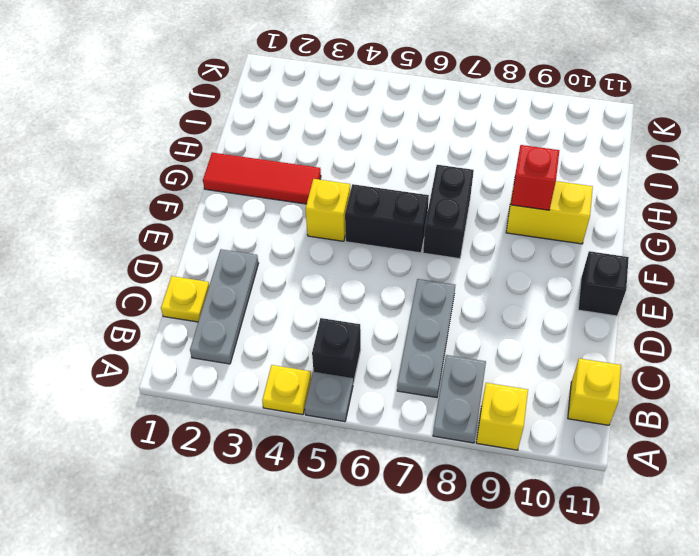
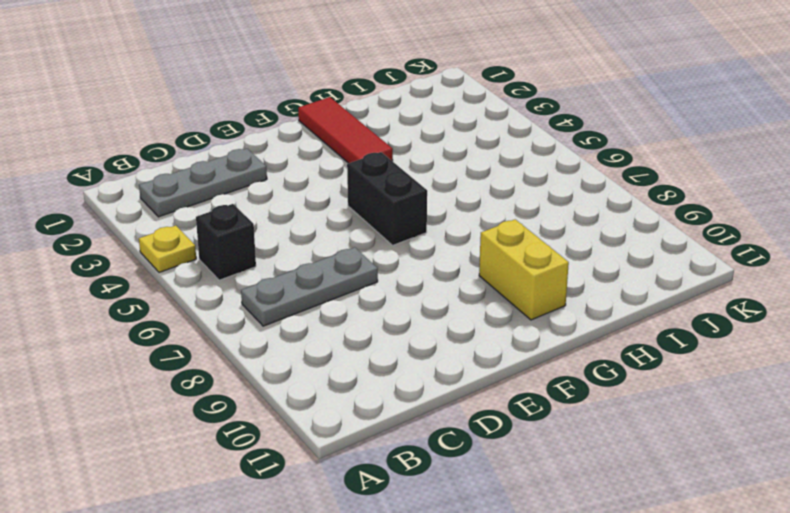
none -> grey plate A5 level 1
none -> grey plate A8:B8 level 1
none -> yellow brick A9 level 1

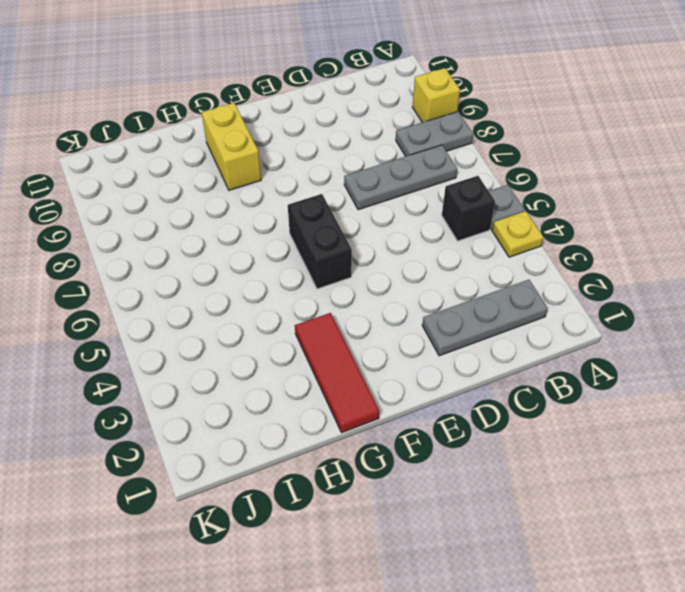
none -> yellow brick B11 level 1
none -> yellow plate C1 level 1
none -> black brick E11 level 1

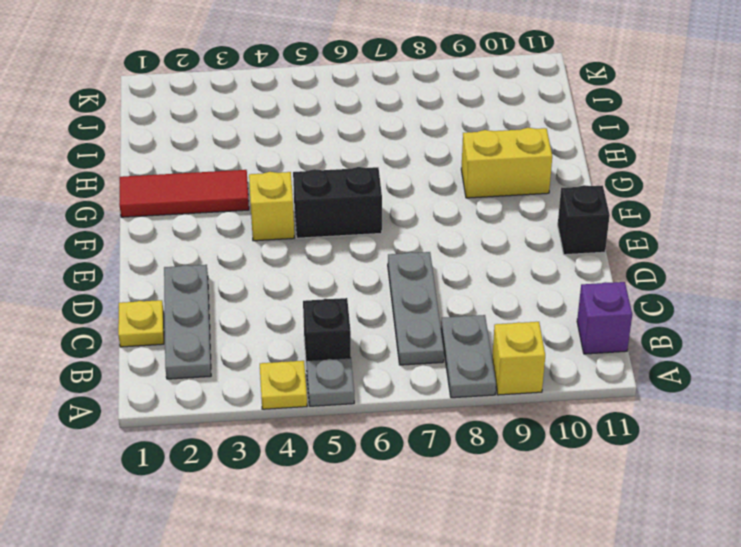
purple brick B11 level 1 -> yellow brick B11 level 1
none -> black brick F7:G7 level 1
none -> red brick G9 level 2

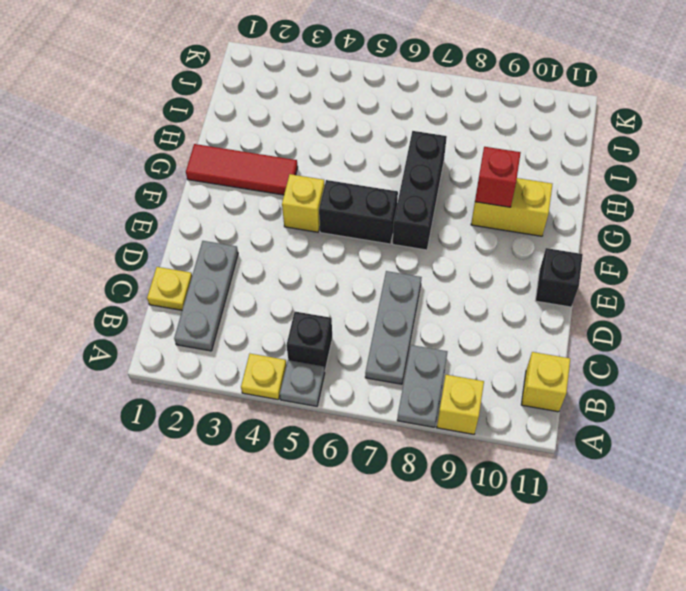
black brick F7:H7 level 1 -> black brick F7:G7 level 1

